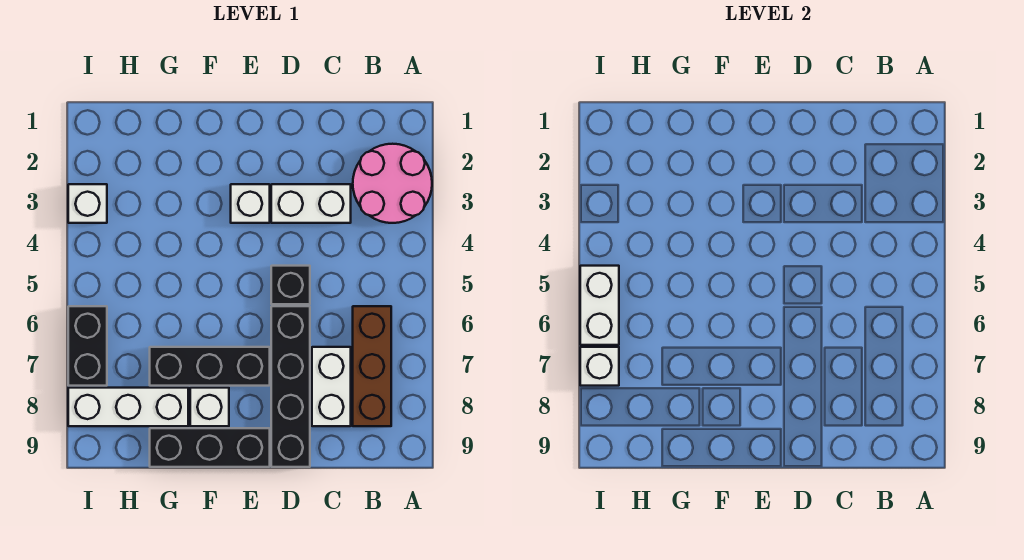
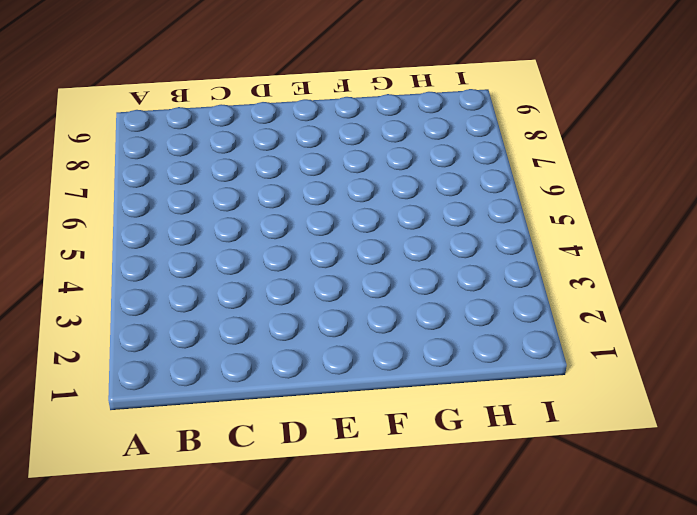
none -> pink round brick A2:B3 level 1
none -> brown brick B6:B8 level 1
none -> white brick C3:D3 level 1

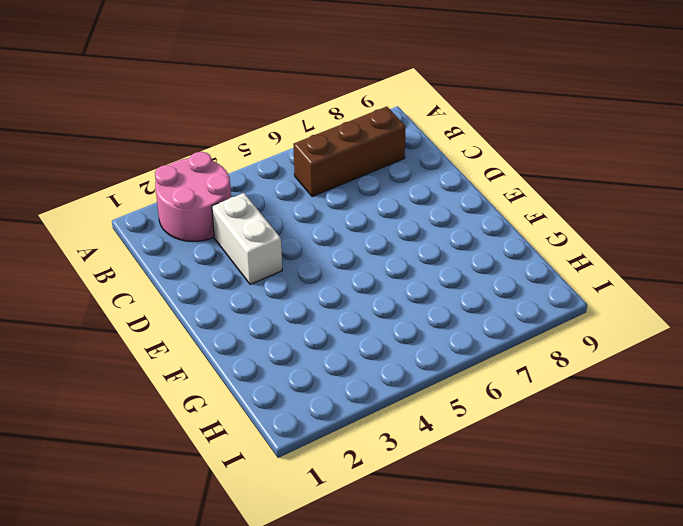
none -> white brick C7:C8 level 1
none -> black brick D5 level 1
none -> black brick D6:D9 level 1

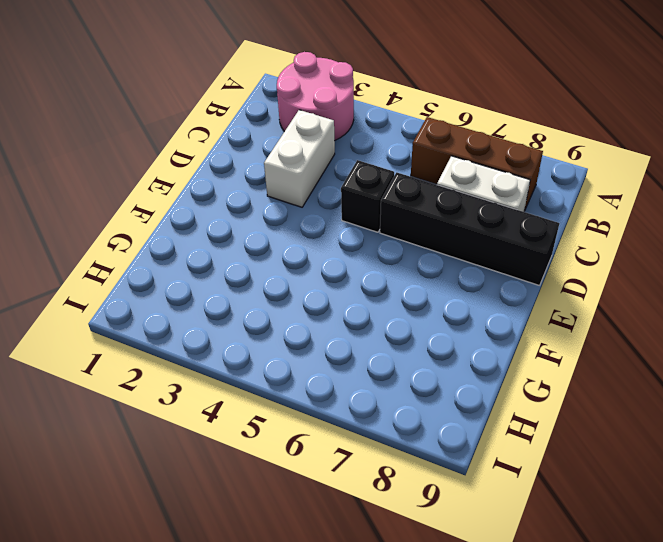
none -> white brick E3 level 1
none -> black brick E7:G7 level 1
none -> black brick E9:G9 level 1

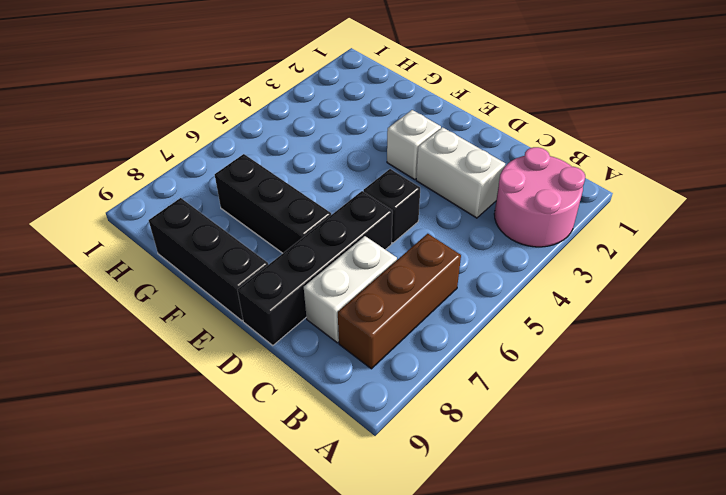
none -> white brick F8 level 1
none -> white brick G8:I8 level 1
none -> white brick I3 level 1

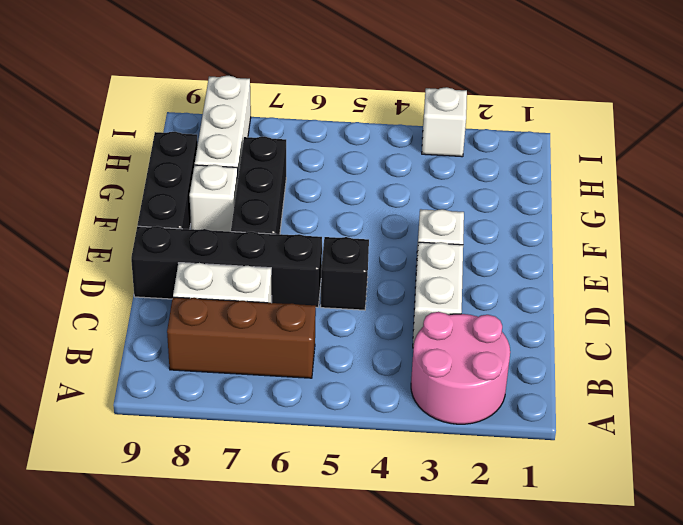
none -> black brick I6:I7 level 1
none -> white brick I5:I6 level 2
none -> white brick I7 level 2

